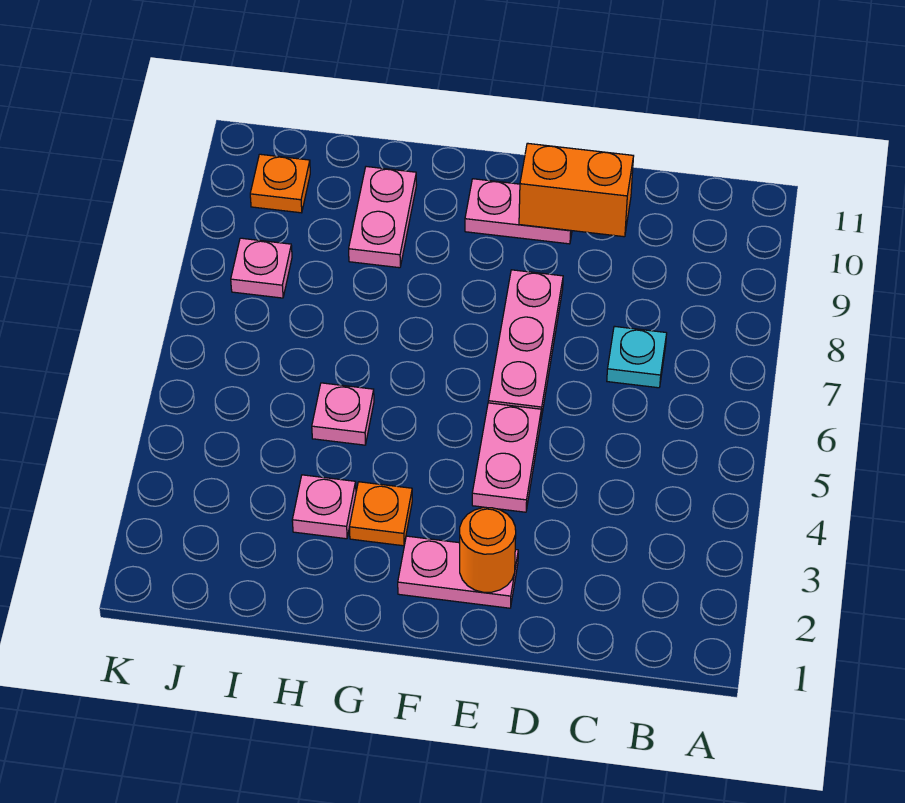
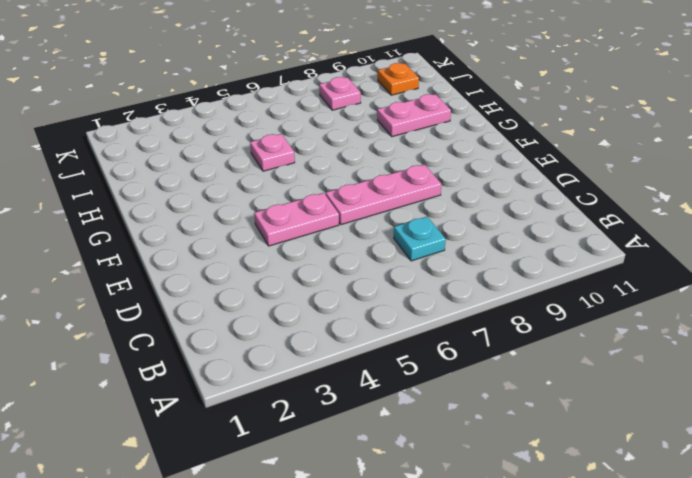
none -> pink plate E2:F2 level 1
none -> pink plate E10:F10 level 1
none -> orange plate G3 level 1

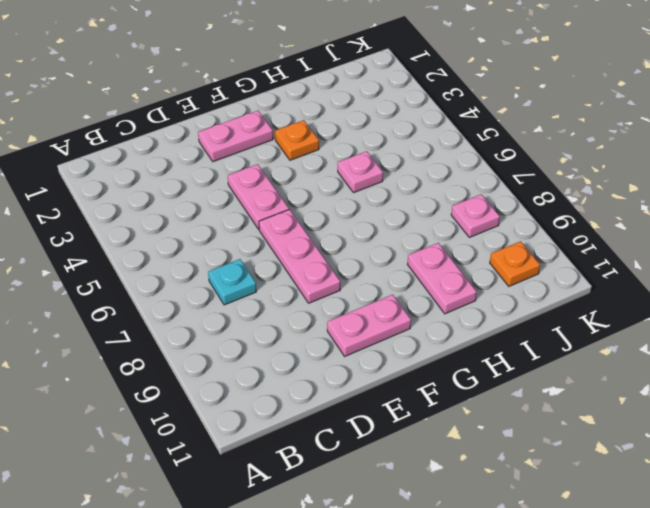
none -> pink plate H3 level 1
none -> orange brick D10:E10 level 2
none -> orange round brick E2 level 2

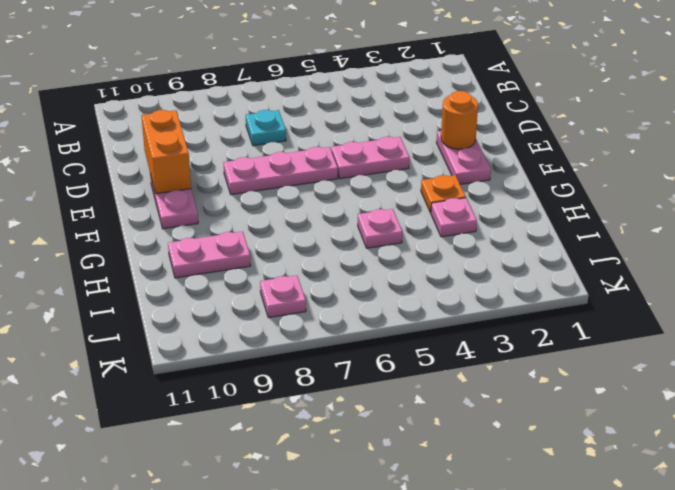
none -> orange plate J10 level 1

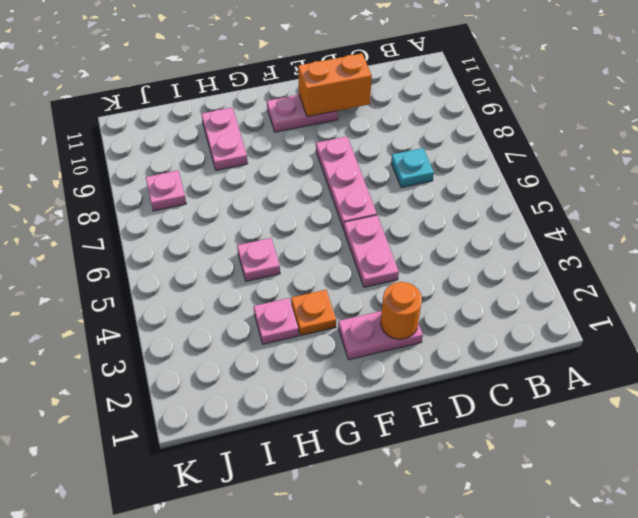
none -> orange plate J10 level 1

